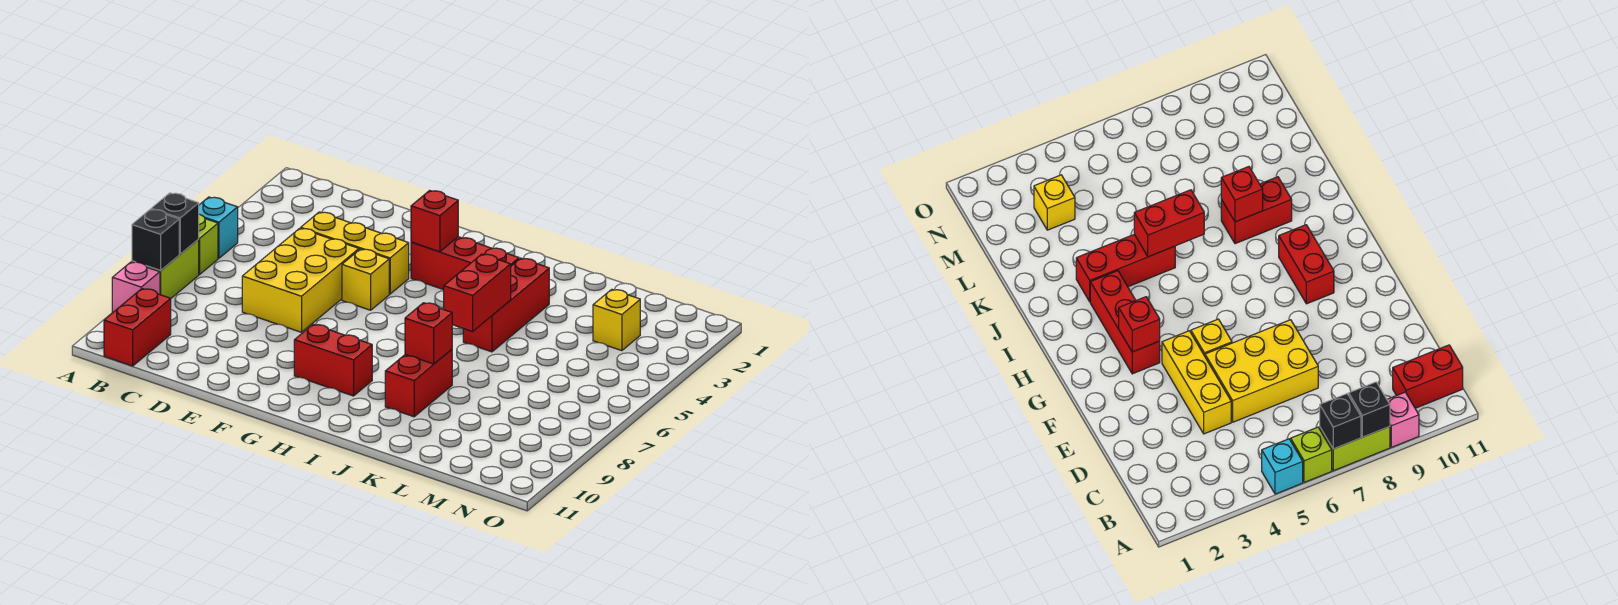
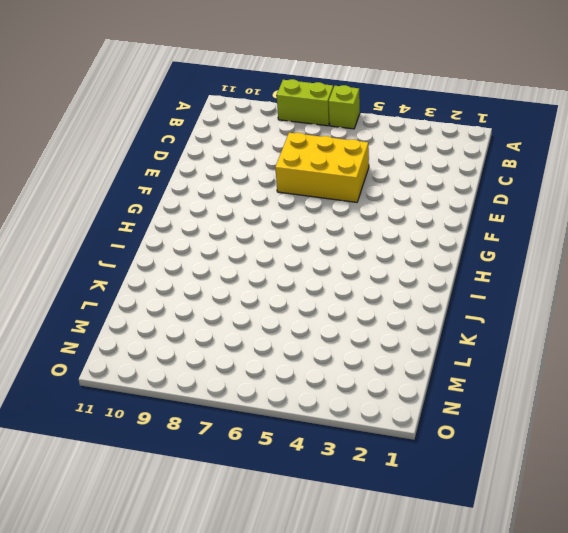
none -> cyan brick A5 level 1
none -> pink brick A9 level 1
none -> red brick B10:B11 level 1

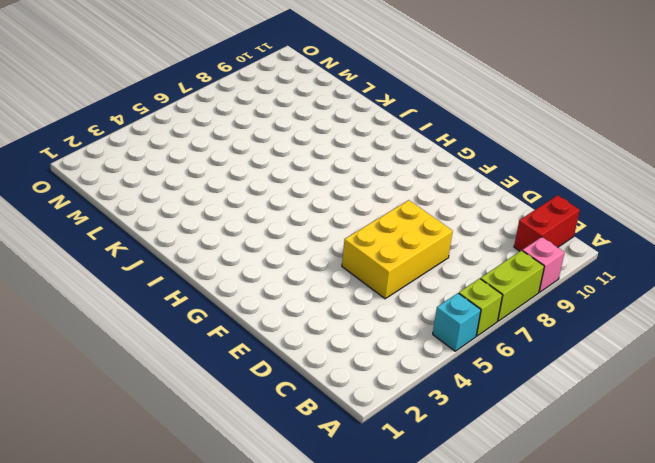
none -> yellow brick D4:F4 level 1
none -> yellow brick F5 level 1
none -> red brick G3:I3 level 1

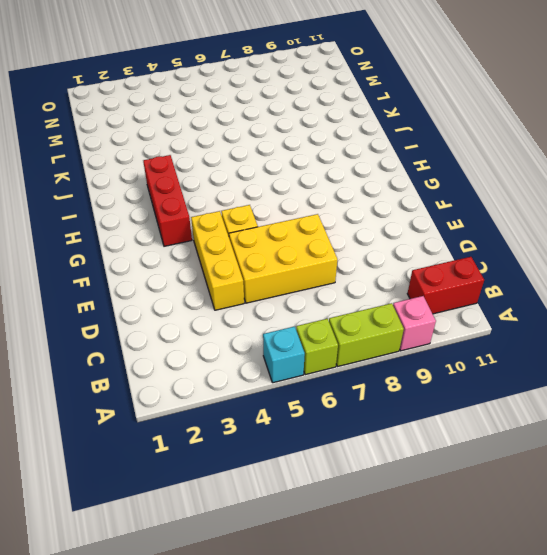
none -> red brick G9:H9 level 1
none -> red brick J3:J5 level 1
none -> red brick J8:J9 level 1

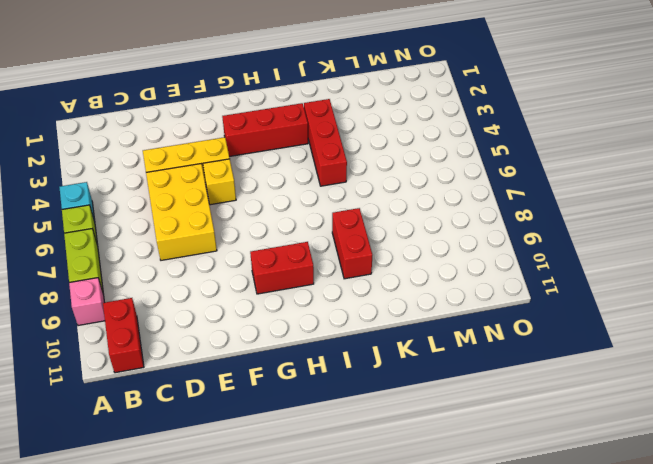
none -> yellow brick M3 level 1
none -> black brick A7 level 2
none -> black brick A8 level 2

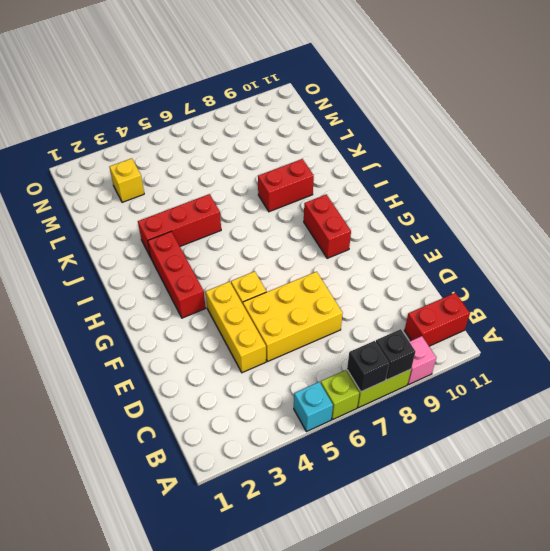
none -> red brick G3 level 2
none -> red brick J5:J6 level 2
none -> red brick J8 level 2

